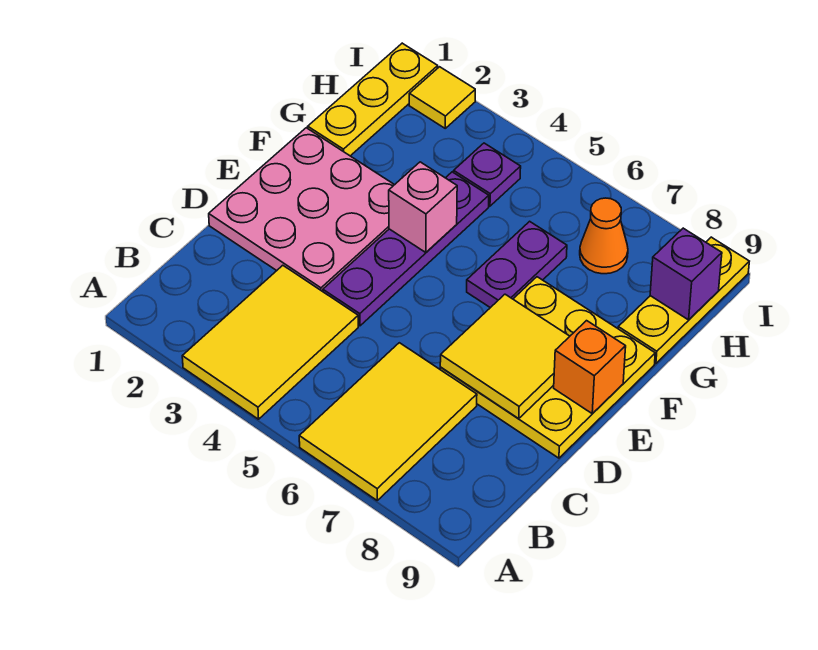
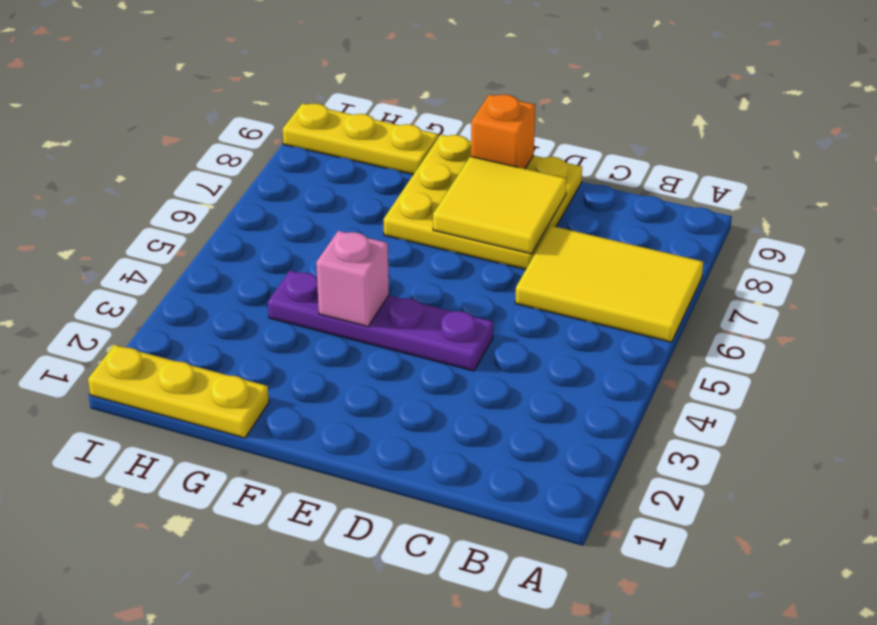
none -> yellow tile A3:C4 level 1
none -> pink plate D1:F3 level 1
none -> purple plate F6:G6 level 1

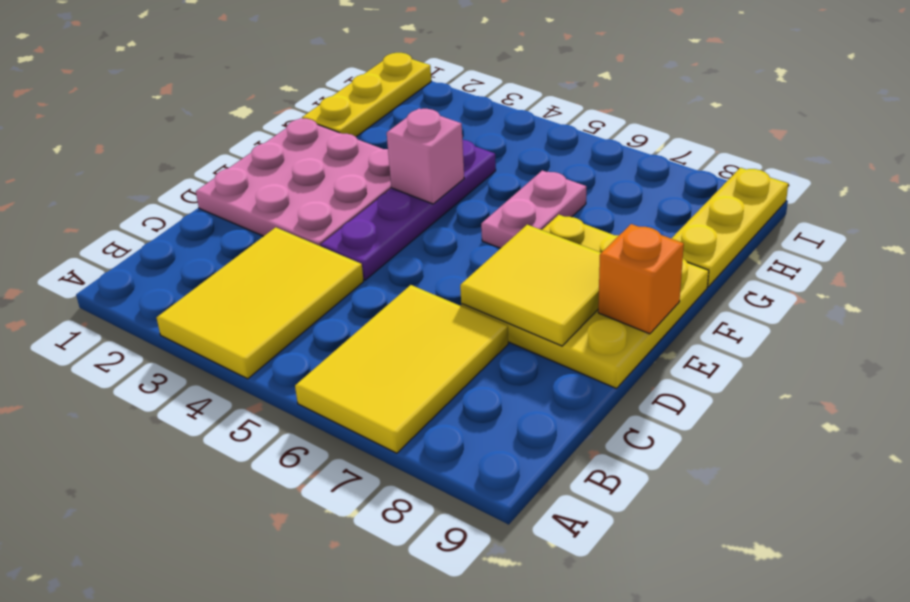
pink plate F6:G6 level 1 -> purple plate F6:G6 level 1
none -> purple plate H4 level 1
none -> orange cone H7 level 1
none -> yellow tile I2 level 1

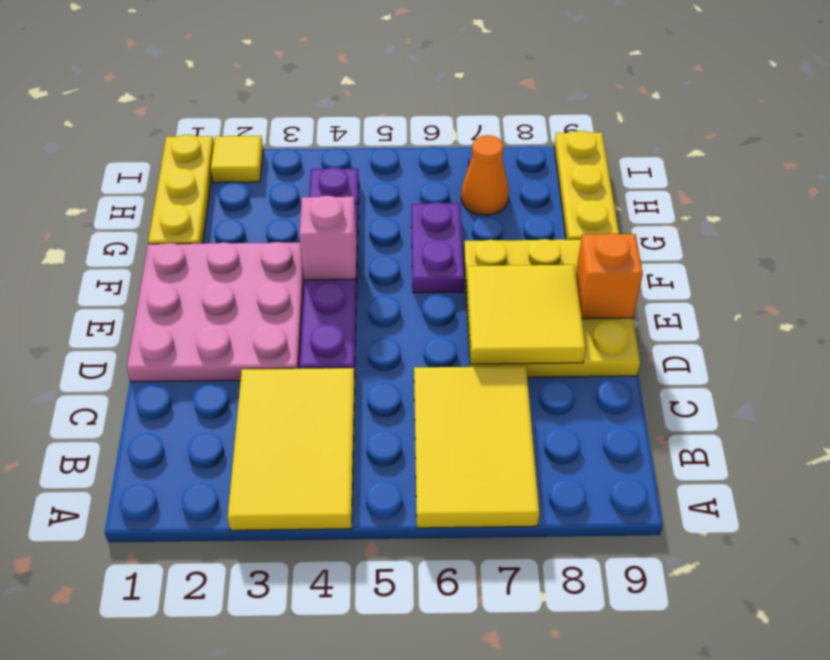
none -> purple brick H9 level 2

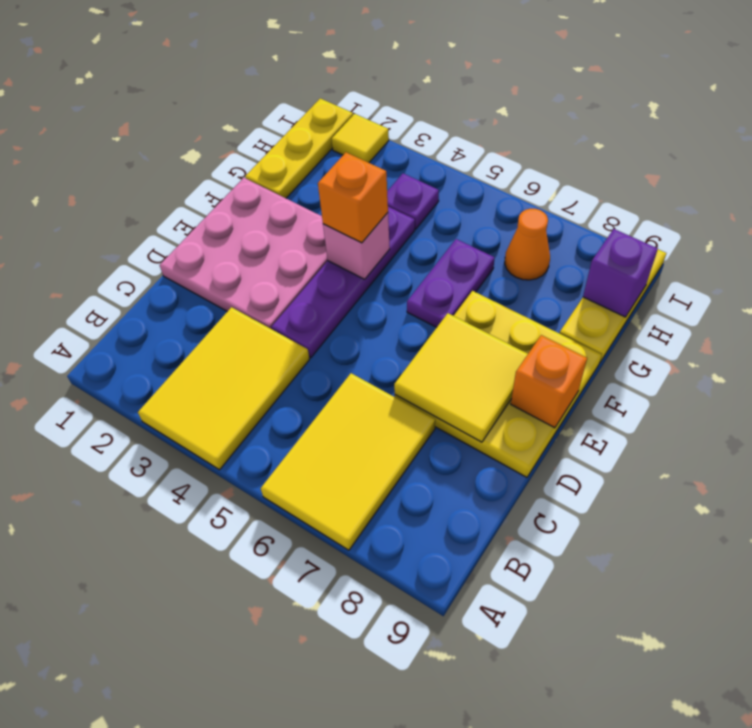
orange brick F4 level 3 -> none

